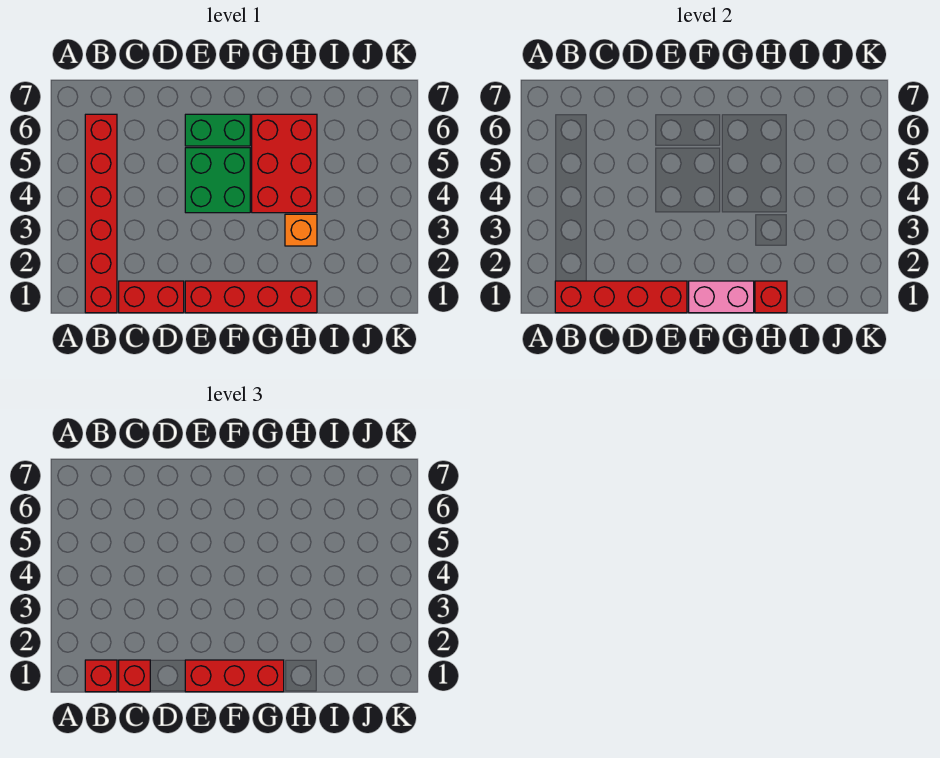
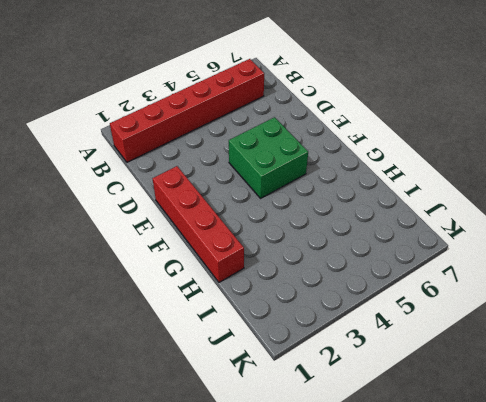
none -> red brick C1:D1 level 1
none -> green brick E6:F6 level 1
none -> red brick G4:H6 level 1

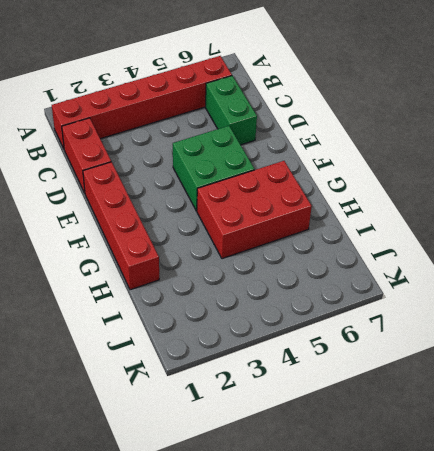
green brick C6:D6 level 1 -> green brick E6:F6 level 1
none -> orange brick H3 level 1
none -> red brick B1:E1 level 2
none -> pink brick F1:G1 level 2

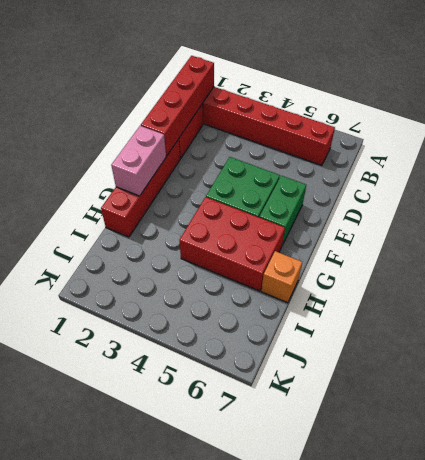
orange brick H7 level 1 -> orange brick H3 level 1
none -> red brick H1 level 2
none -> red brick B1 level 3
none -> red brick C1 level 3

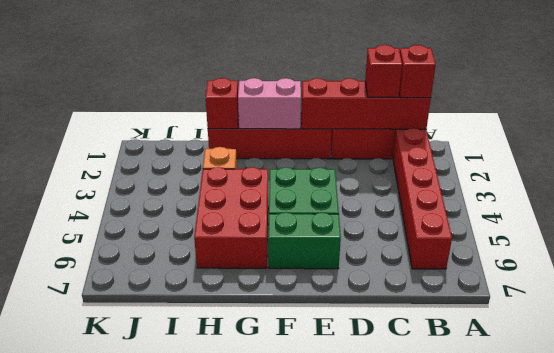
none -> red brick E1:G1 level 3

